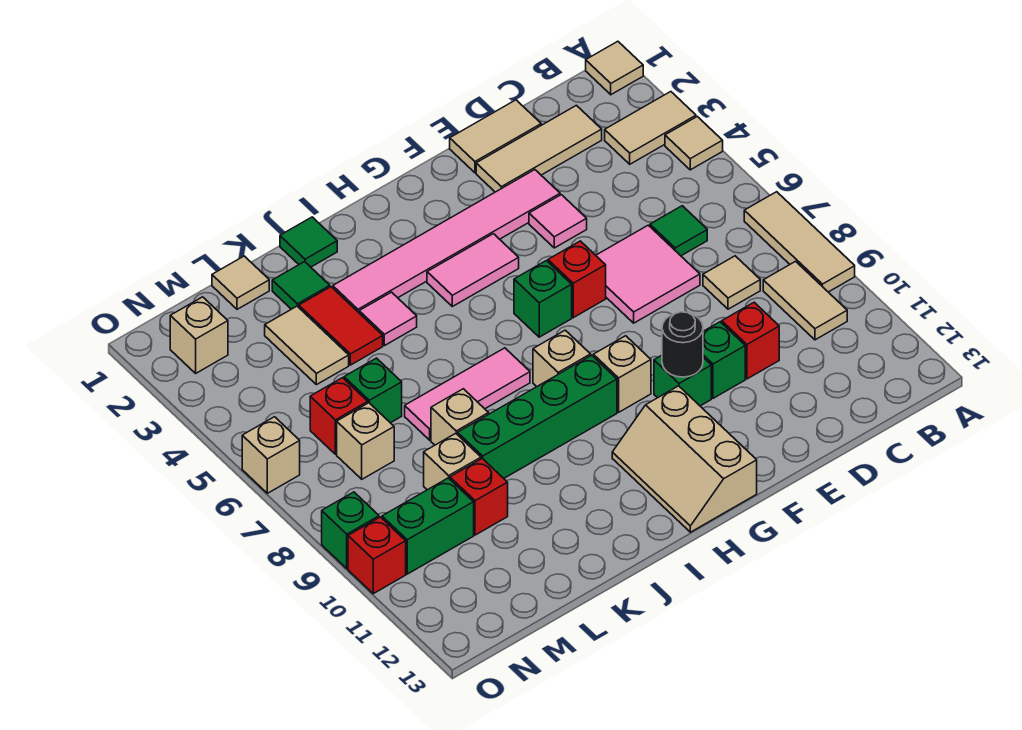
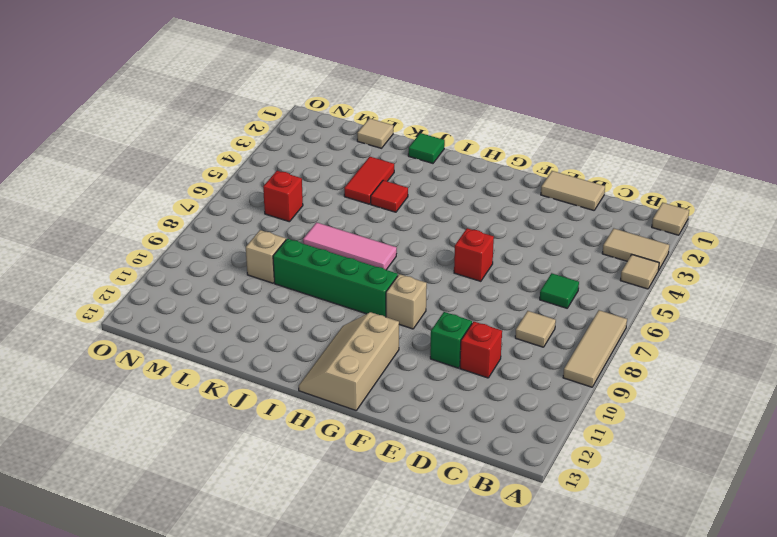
red tile J4 level 1 -> pink tile J4 level 1
none -> tan tile B9:B10 level 1
none -> tan tile C2:E2 level 1
none -> pink tile D6:E7 level 1
none -> pink tile E3:J3 level 1

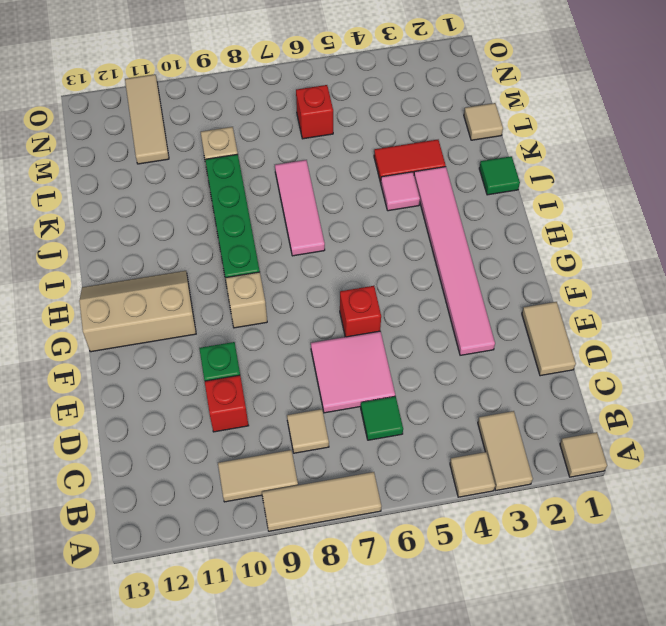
tan tile M11:O11 level 1 -> tan tile C2:E2 level 1
none -> pink tile E4 level 1
none -> green brick F10 level 1
none -> pink tile G4:H4 level 1
none -> green brick G6 level 1

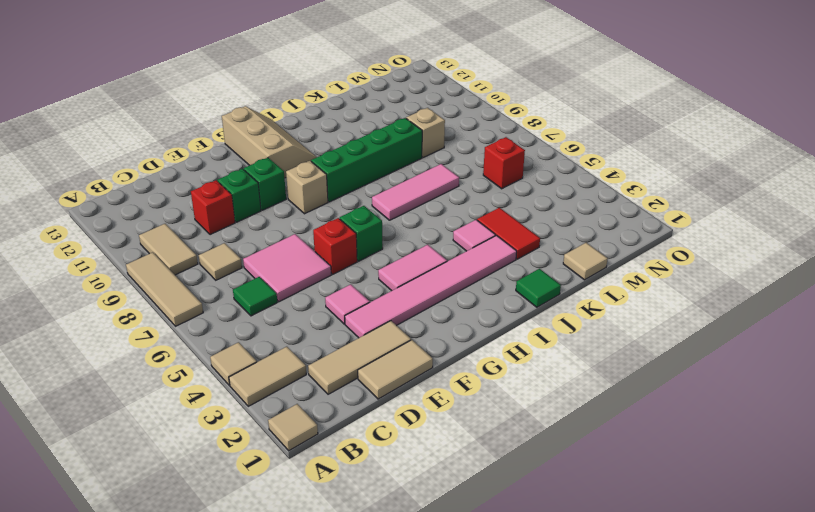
none -> tan brick H8 level 1
none -> green tile K2 level 1
none -> tan brick K8 level 1
none -> tan tile L3:L4 level 1

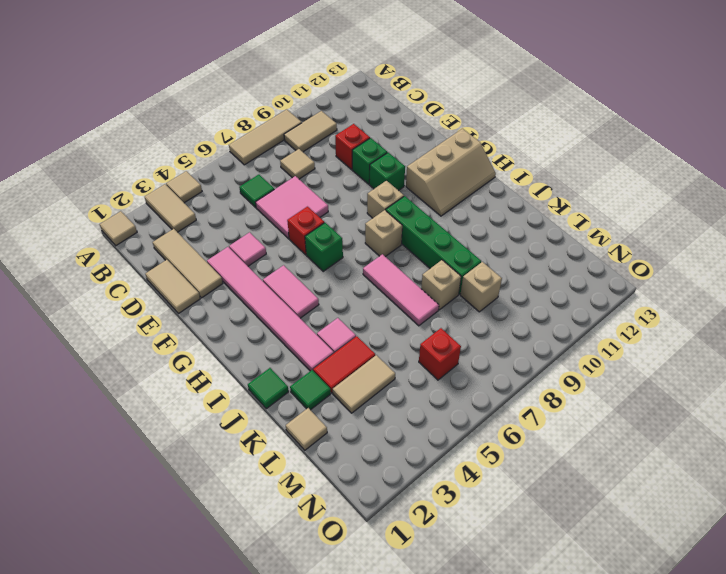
none -> green brick L6 level 1
none -> red brick L10 level 1
none -> tan brick M7 level 1
none -> green brick M10:N10 level 1

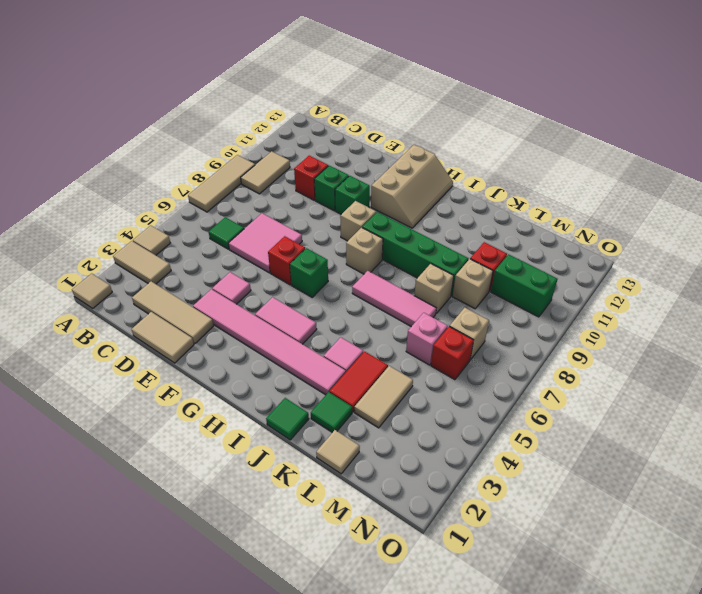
pink brick L6 level 1 -> green brick L6 level 1
none -> tan tile C8 level 1
none -> tan brick N2 level 1
none -> tan brick O6 level 1
none -> green brick O9 level 1

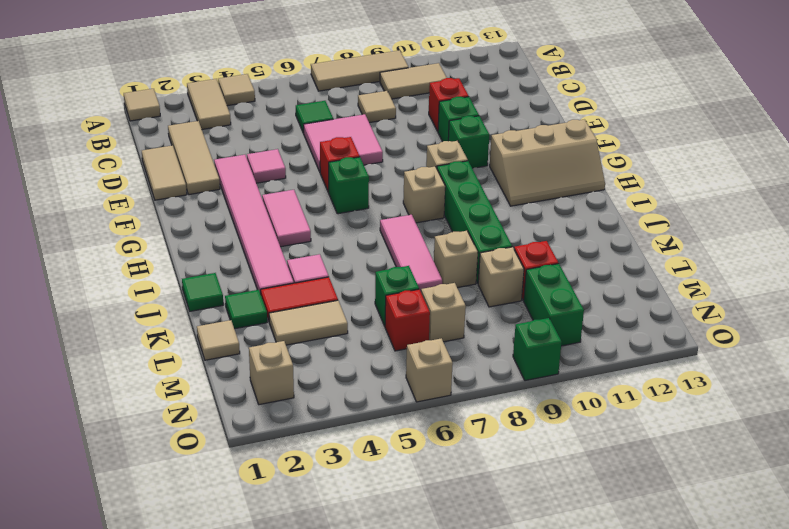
none -> red brick O10 level 1
none -> black round brick F10 level 2

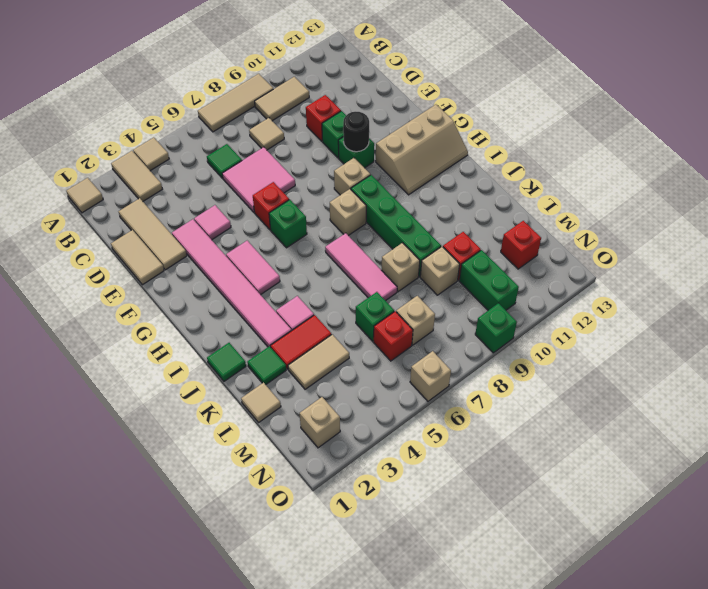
red brick M12 level 1 -> red brick O10 level 1

